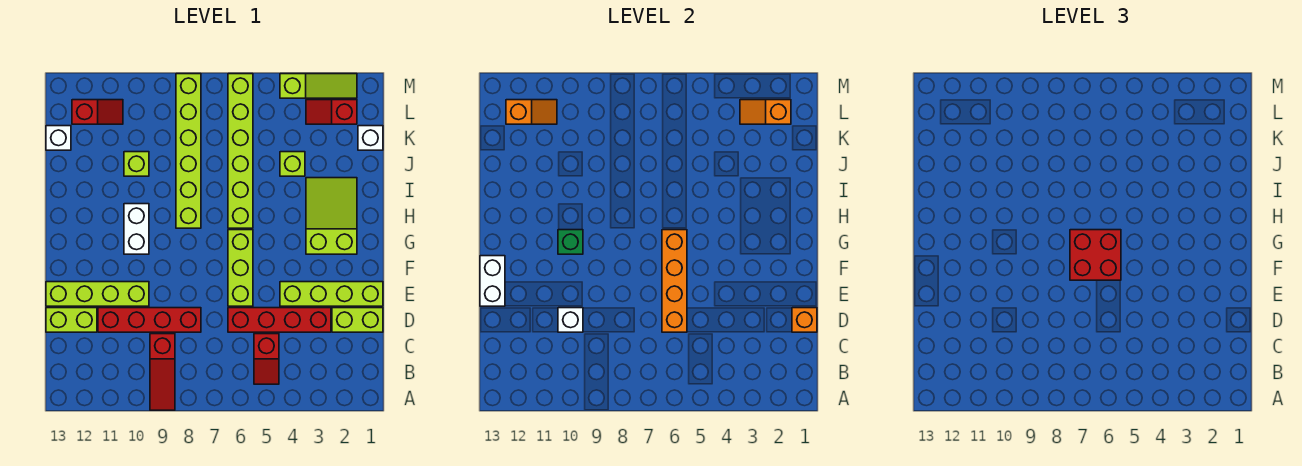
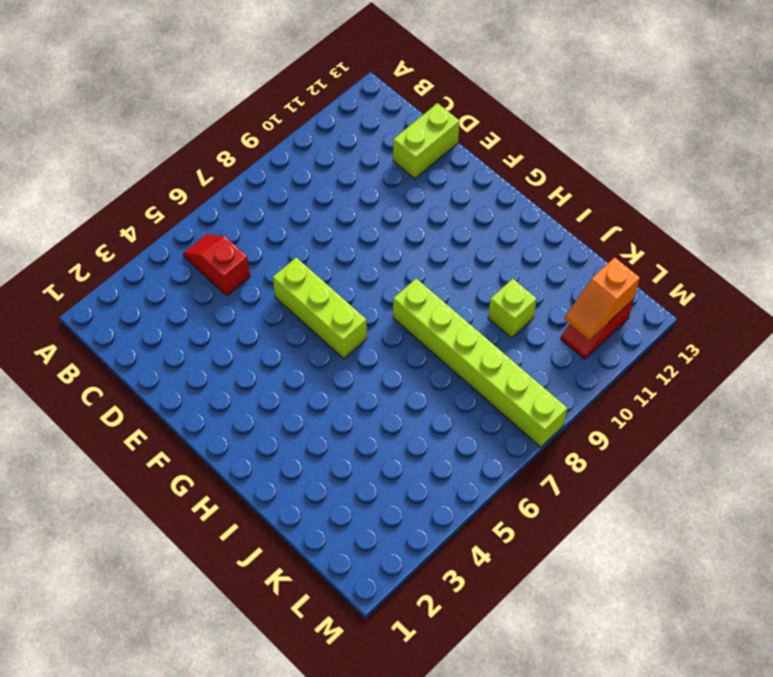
none -> red slope A9:C9 level 1 top C
none -> lime brick D1:D2 level 1
none -> red brick D3:D6 level 1

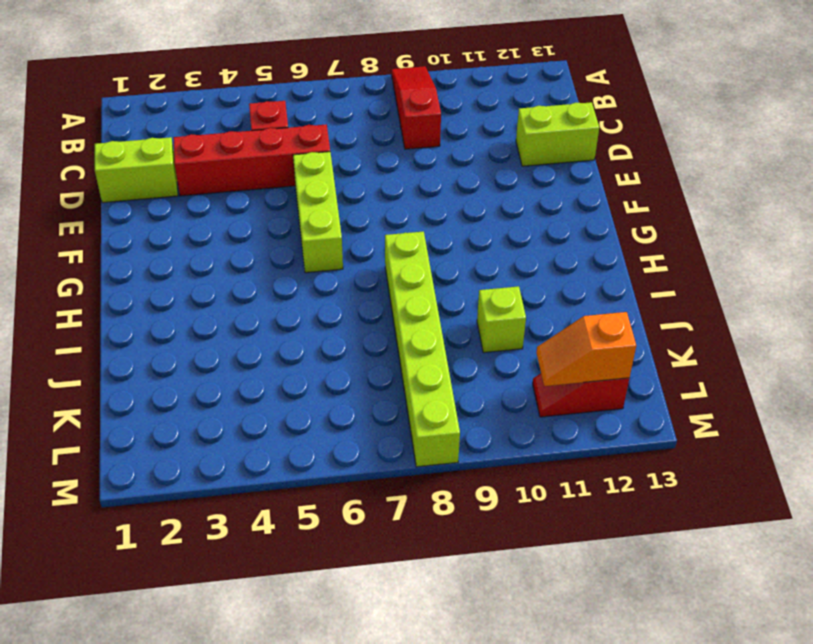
none -> red brick D8:D11 level 1
none -> lime brick E1:E4 level 1
none -> lime brick E10:E13 level 1

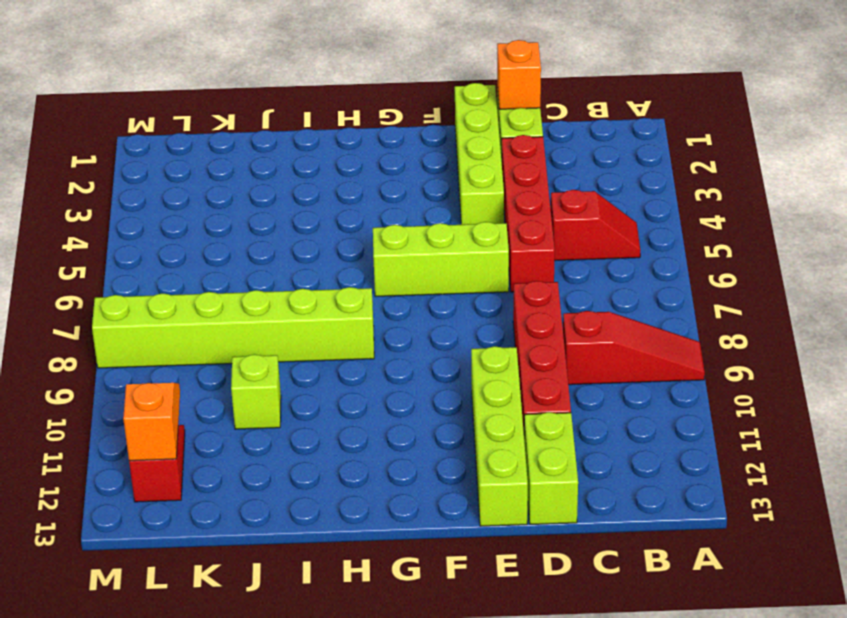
none -> lime slope G2:I3 level 1 top G
none -> white brick G10:H10 level 1
none -> lime brick H6:M6 level 1

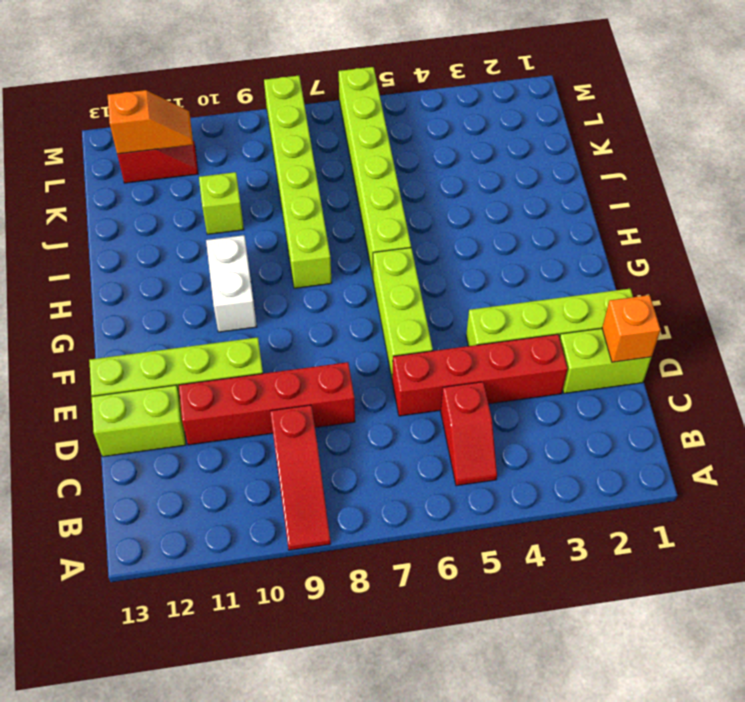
none -> lime slope G2:I3 level 1 top G
none -> lime brick J4 level 1
none -> white brick K1 level 1

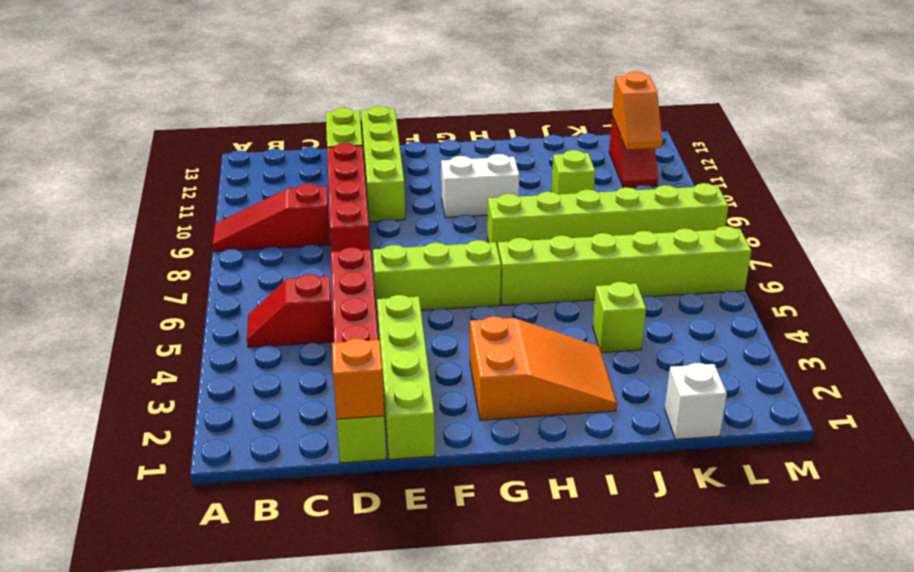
orange slope G2:I3 level 1 top G -> lime slope G2:I3 level 1 top G
none -> white brick K13 level 1
none -> red slope L2:L3 level 1 top 2
none -> lime slope M2:M4 level 1 top 4

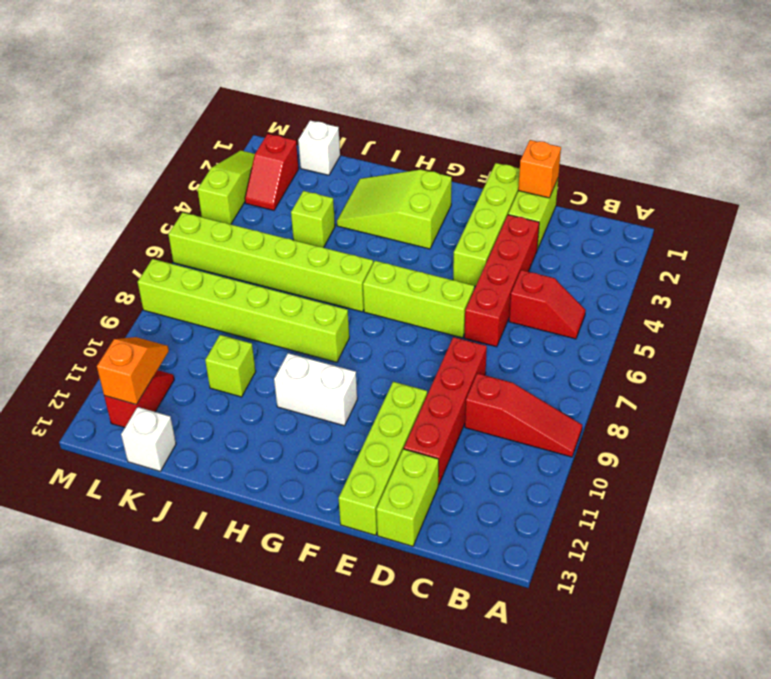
none -> orange brick D6:G6 level 2
none -> white brick D10 level 2
none -> white brick E13:F13 level 2

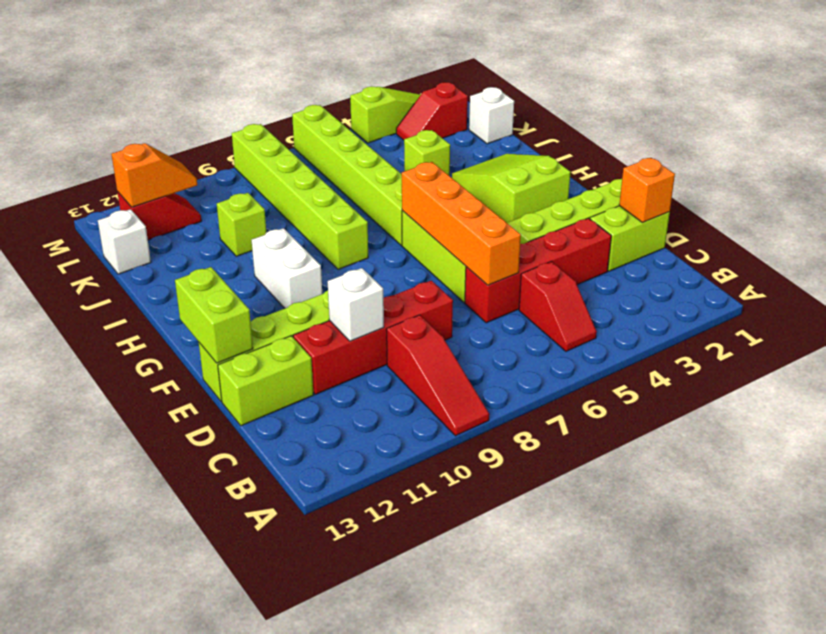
lime brick E13:F13 level 2 -> white brick E13:F13 level 2
none -> green brick G10 level 2
none -> orange slope L2:L3 level 2 top 2
none -> red brick F6:G7 level 3

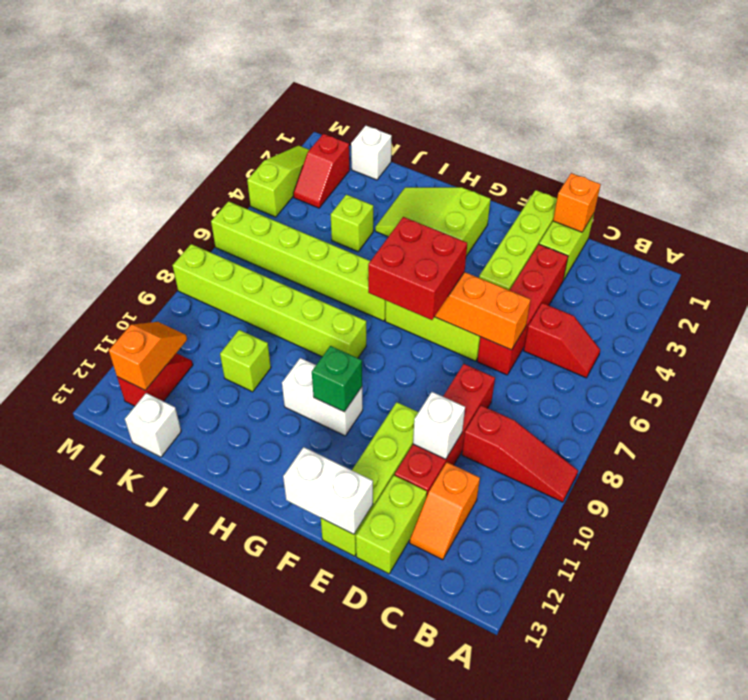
orange slope C11:C12 level 1 top 11 -> orange slope L2:L3 level 2 top 2

